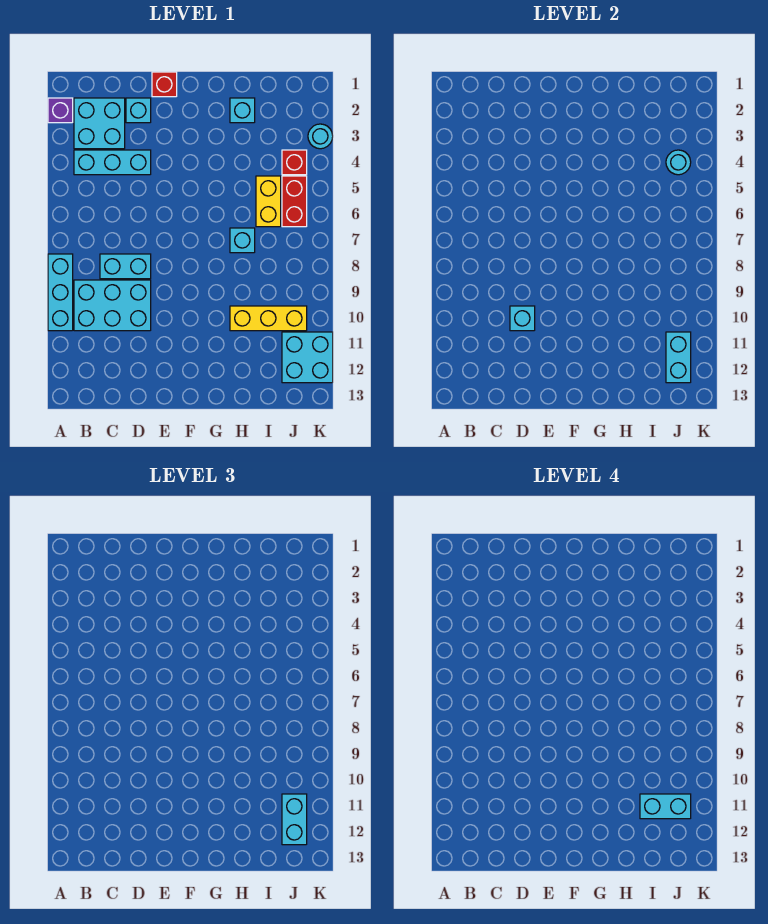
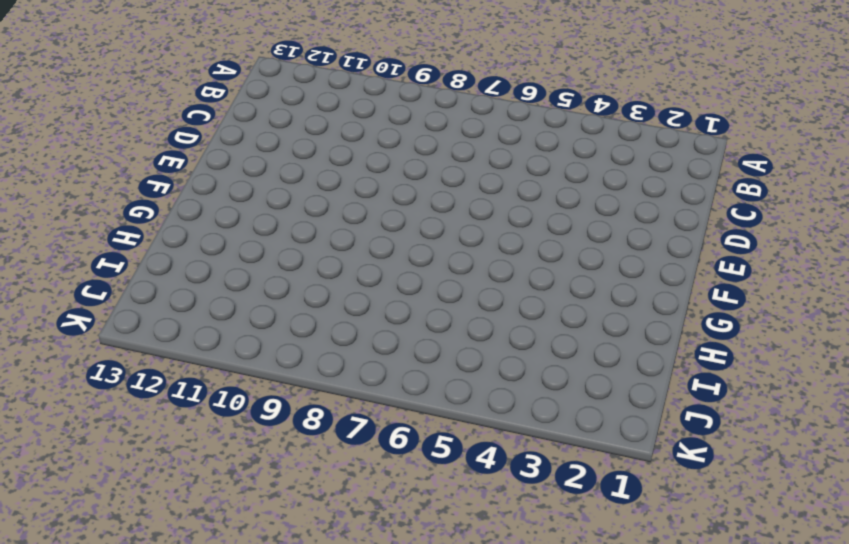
none -> purple brick A2 level 1
none -> cyan brick A8:A10 level 1
none -> cyan brick B2:C3 level 1

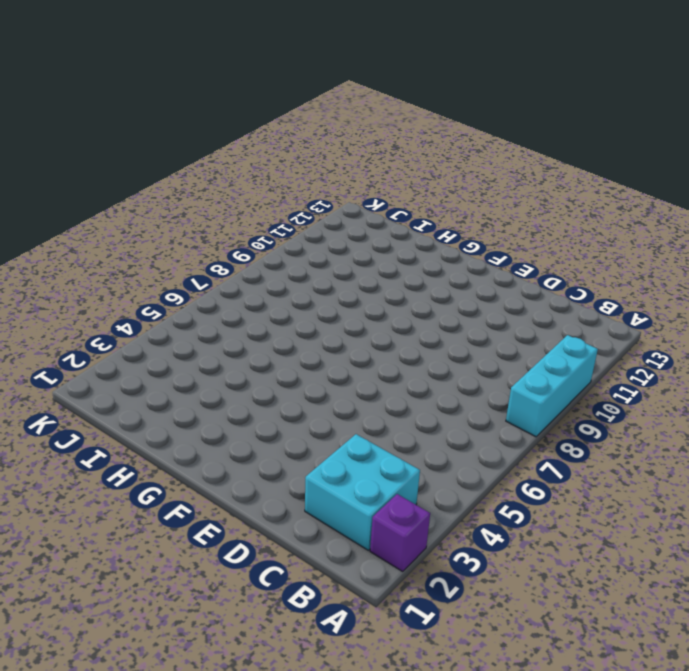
none -> cyan brick B4:D4 level 1
none -> cyan brick B9:D10 level 1
none -> cyan brick C8:D8 level 1

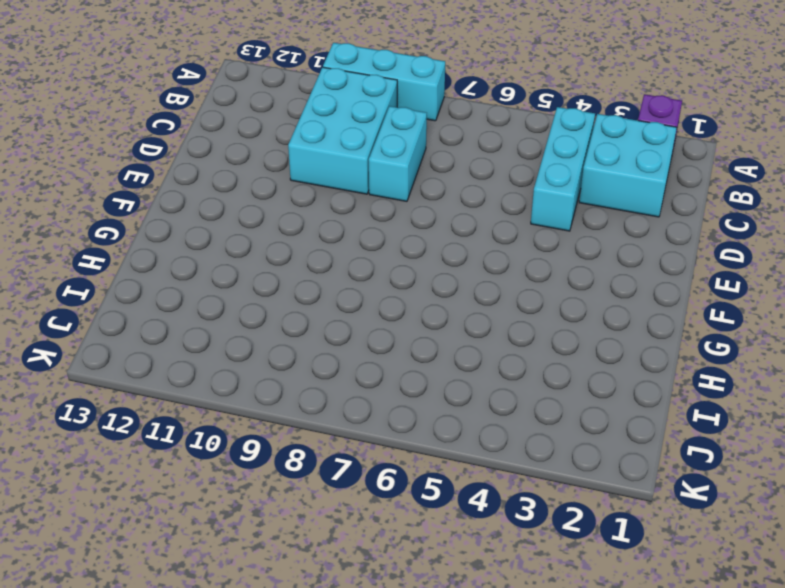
none -> cyan brick D2 level 1
none -> red brick E1 level 1
none -> cyan brick H2 level 1

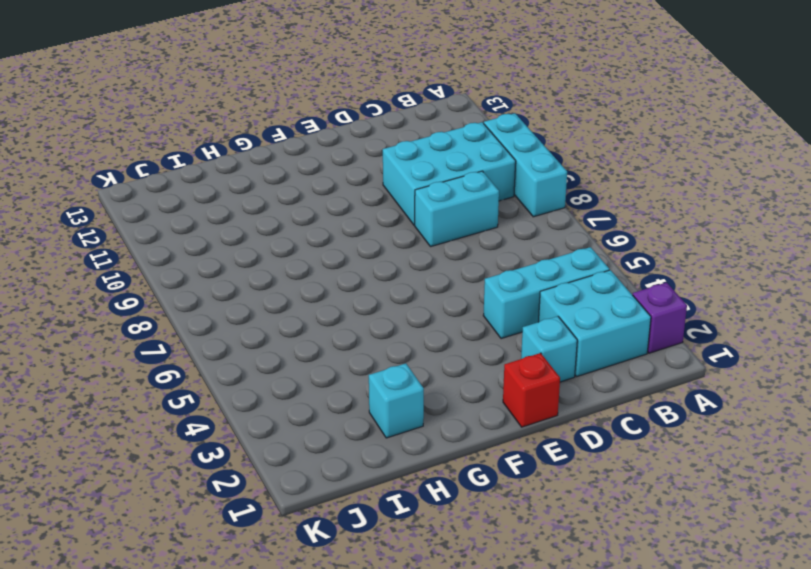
none -> cyan brick H7 level 1
none -> yellow brick H10:J10 level 1
none -> yellow brick I5:I6 level 1

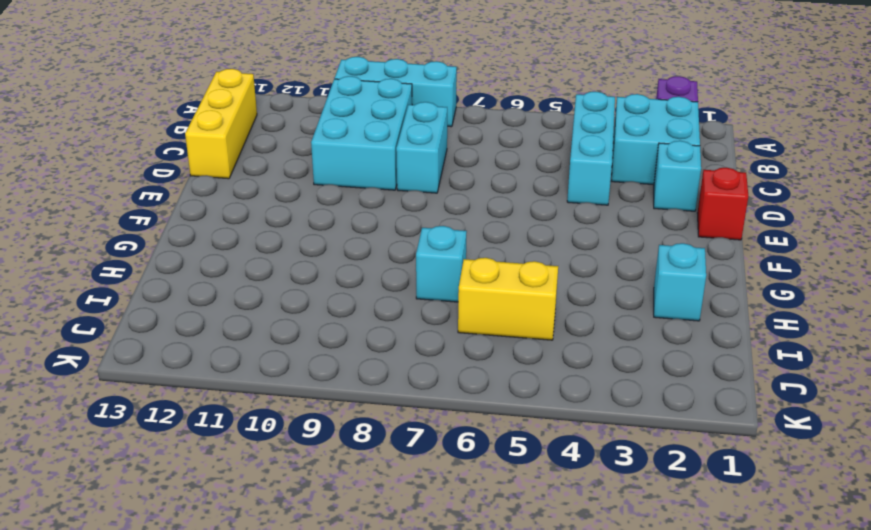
yellow brick B13:D13 level 1 -> yellow brick H10:J10 level 1
none -> red brick J4 level 1
none -> red brick J5:J6 level 1
none -> cyan brick J11:K12 level 1

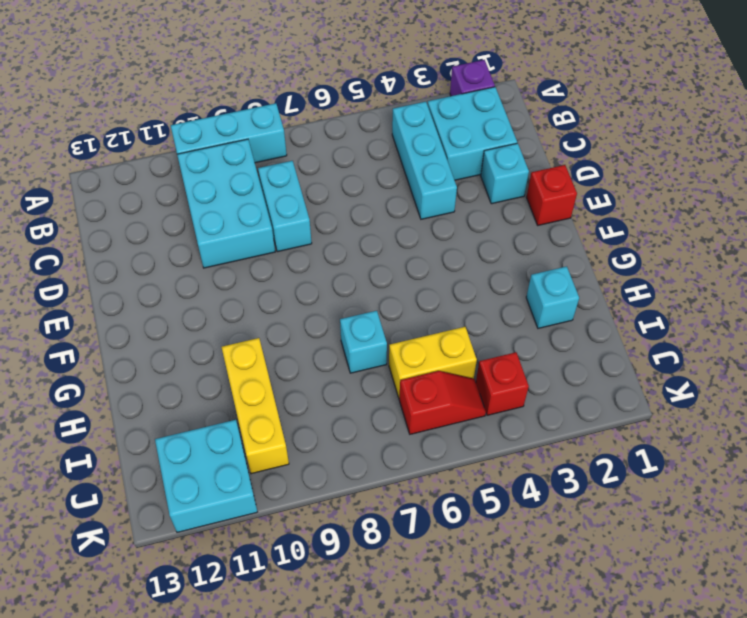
red slope J5:J6 level 1 top 6 -> red brick J5:J6 level 1
none -> cyan round brick K3 level 1
none -> cyan brick D10 level 2
none -> cyan round brick J4 level 2

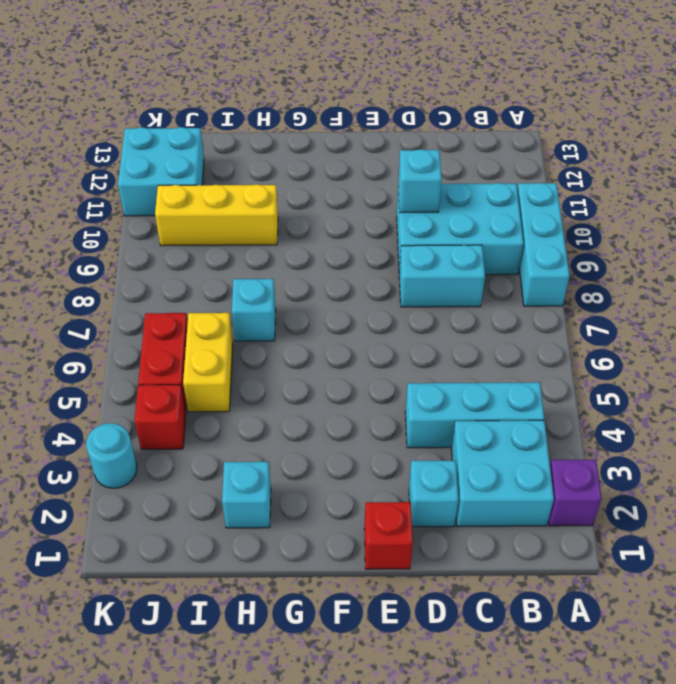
none -> cyan round brick J4 level 2
none -> cyan brick J11:J12 level 2
none -> cyan brick J11:J12 level 3

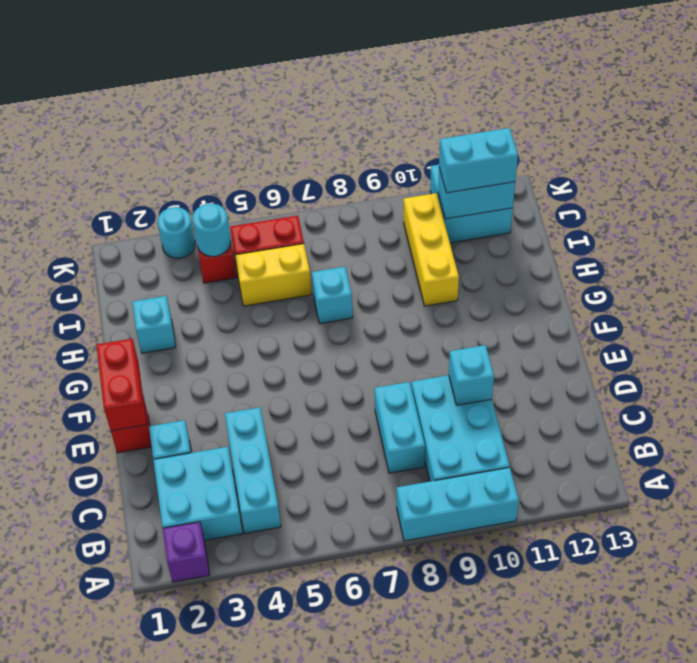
red brick E1:F1 level 2 -> none
none -> cyan brick I11:J11 level 4

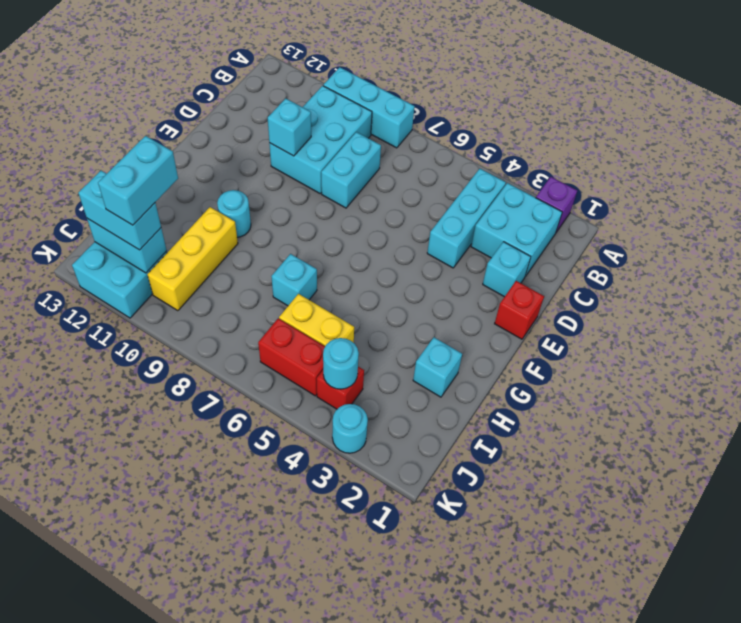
cyan round brick G10 level 1 -> none

